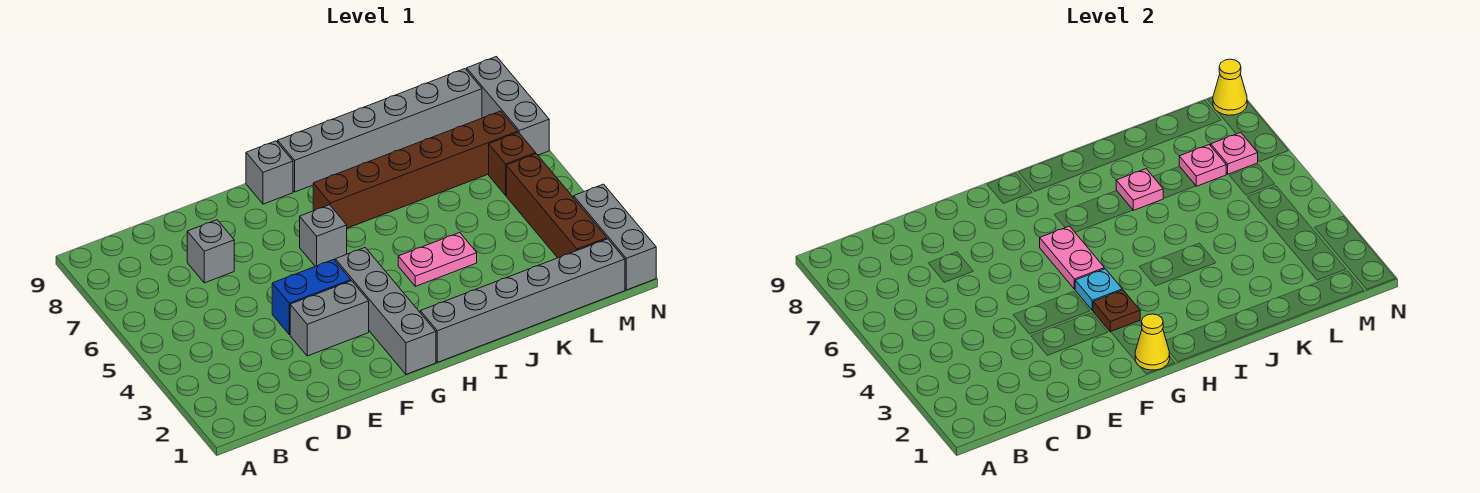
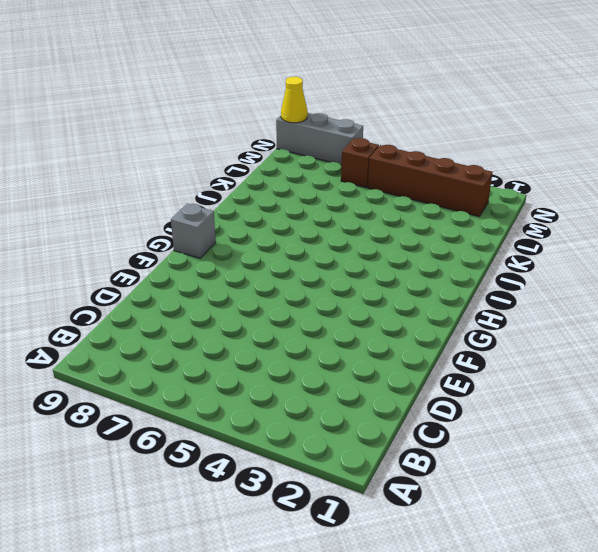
none -> grey brick D7 level 1
none -> grey brick E3:F3 level 1
none -> blue brick E4:F4 level 1

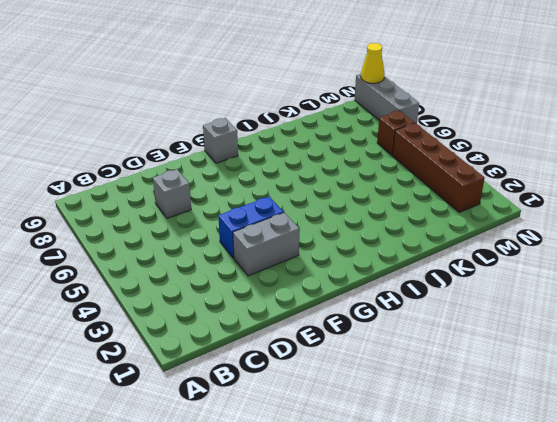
none -> grey brick G1:G4 level 1
none -> grey brick G6 level 1
none -> grey brick H1:M1 level 1

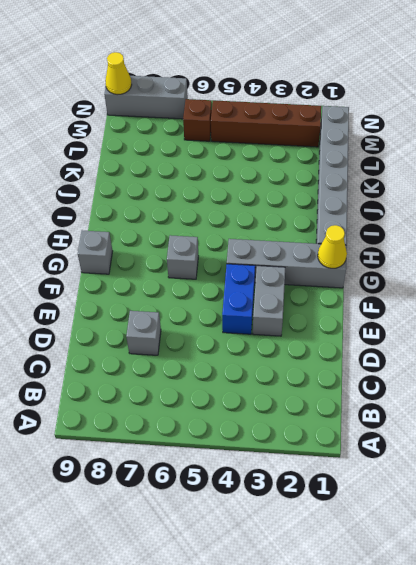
none -> brown brick H7:M7 level 1
none -> grey brick H9:M9 level 1
none -> pink plate I4:J4 level 1

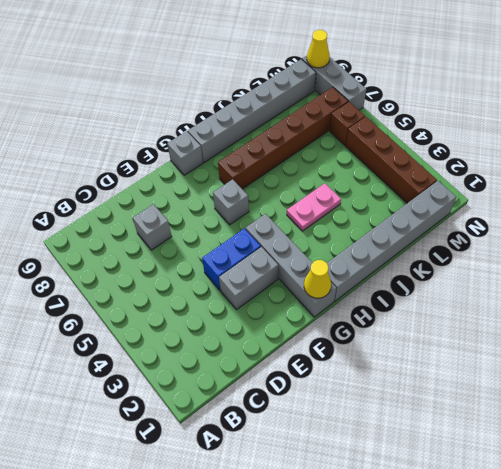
none -> grey brick N1:N3 level 1
none -> brown plate G3 level 2
none -> cyan plate G4 level 2

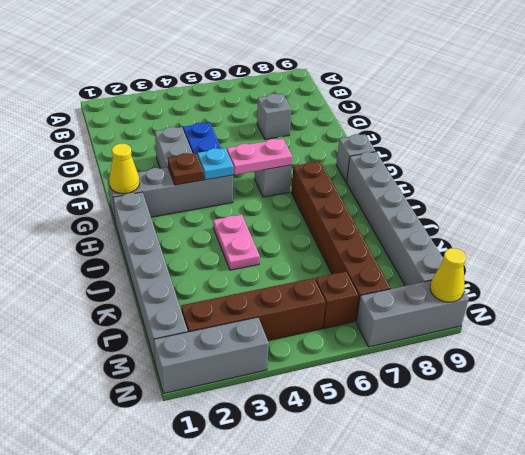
none -> pink plate J7 level 2
none -> pink plate L7 level 2
none -> pink plate M7 level 2

